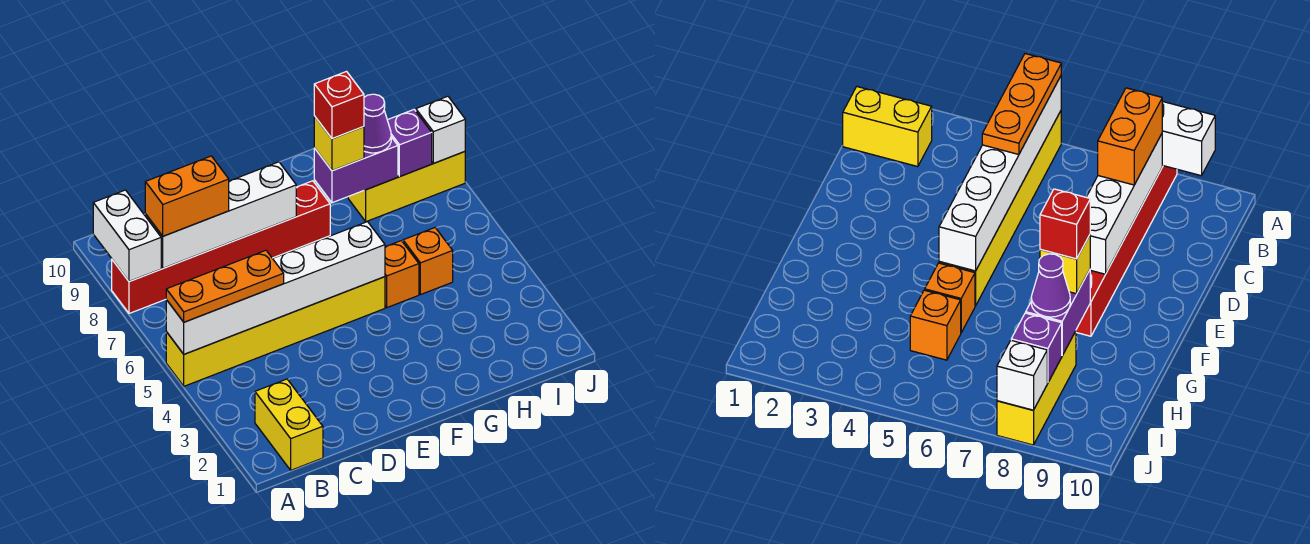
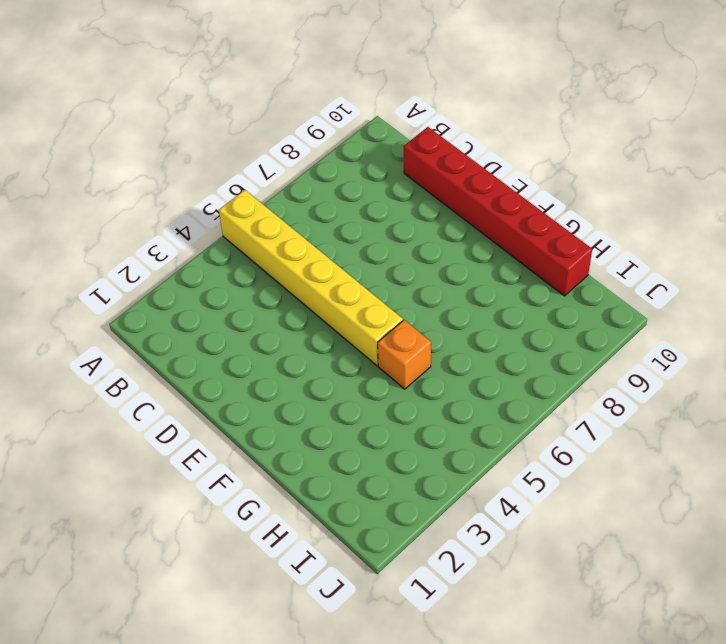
red brick C10:H10 level 1 -> red brick A8:F8 level 1
none -> yellow brick B1:B2 level 1
none -> orange brick H5 level 1
none -> yellow brick H8:J8 level 1

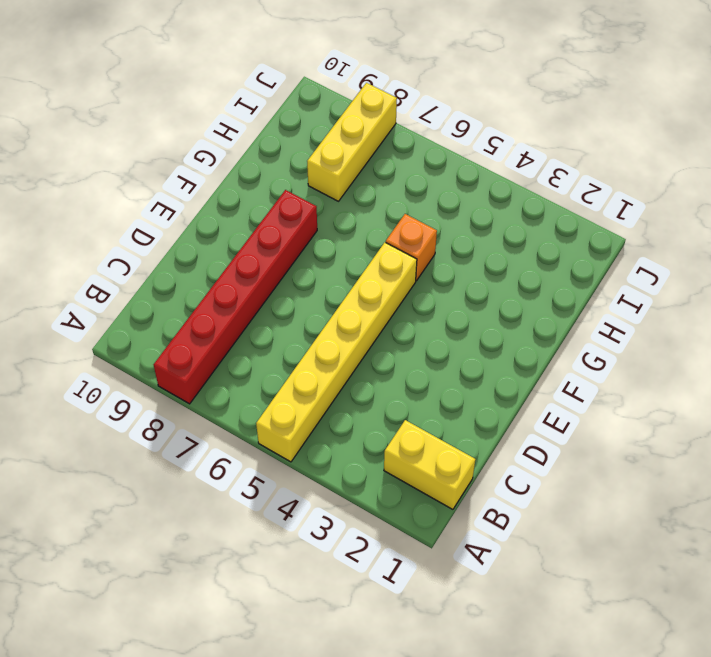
none -> orange brick H5 level 1
none -> white brick A5:F5 level 2
none -> white brick A8:A9 level 2

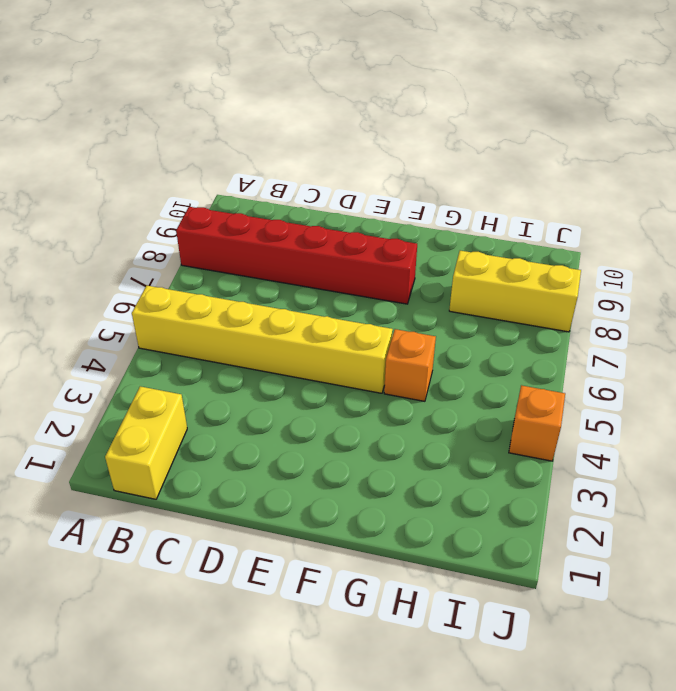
orange brick J4 level 1 -> orange brick H5 level 1
none -> white brick A5:F5 level 2
none -> white brick A8:A9 level 2
none -> white brick B8:E8 level 2

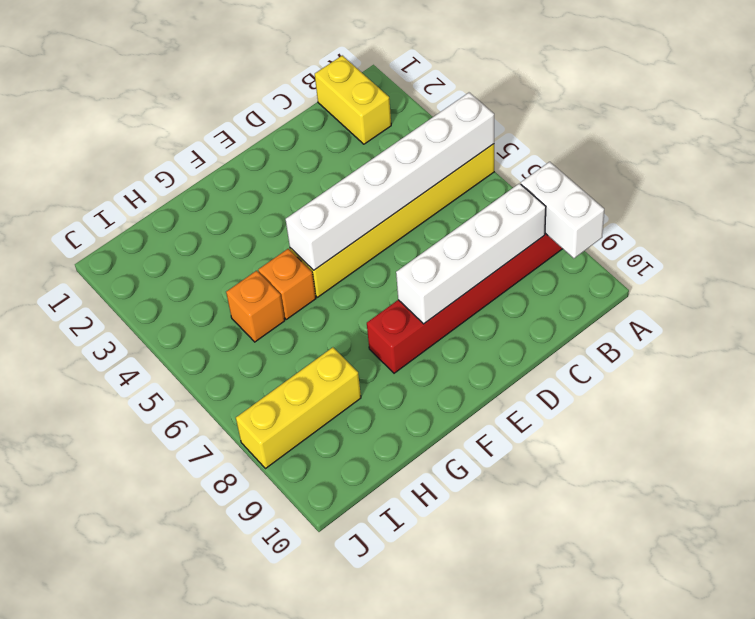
none -> purple brick G8:H8 level 2
none -> purple brick I8 level 2
none -> white brick J8 level 2

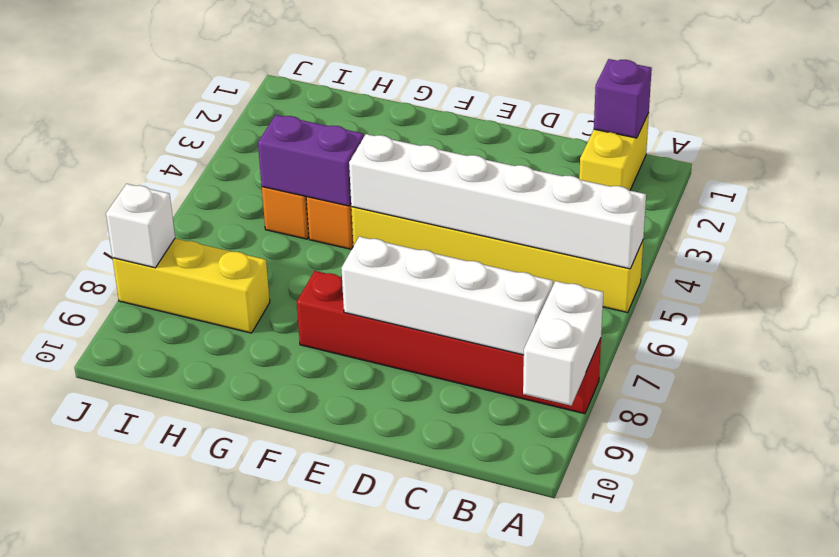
purple brick B1 level 2 -> purple brick I8 level 2
purple brick G5:H5 level 2 -> purple brick G8:H8 level 2
none -> orange plate A5:C5 level 3
none -> orange brick B8:C8 level 3
none -> yellow brick G8 level 3

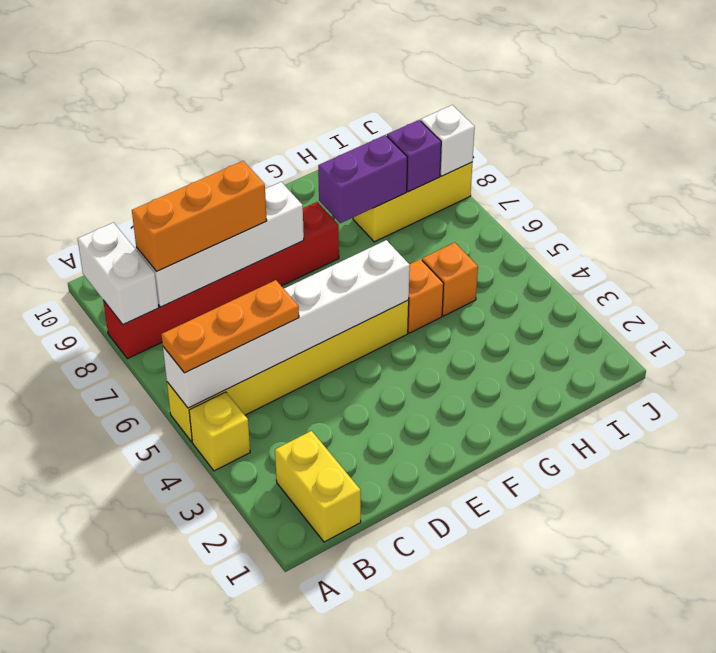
yellow brick A4 level 1 -> yellow brick G8 level 3
orange brick B8:D8 level 3 -> orange brick B8:C8 level 3
none -> purple cone H8 level 3
none -> red brick G8 level 4

